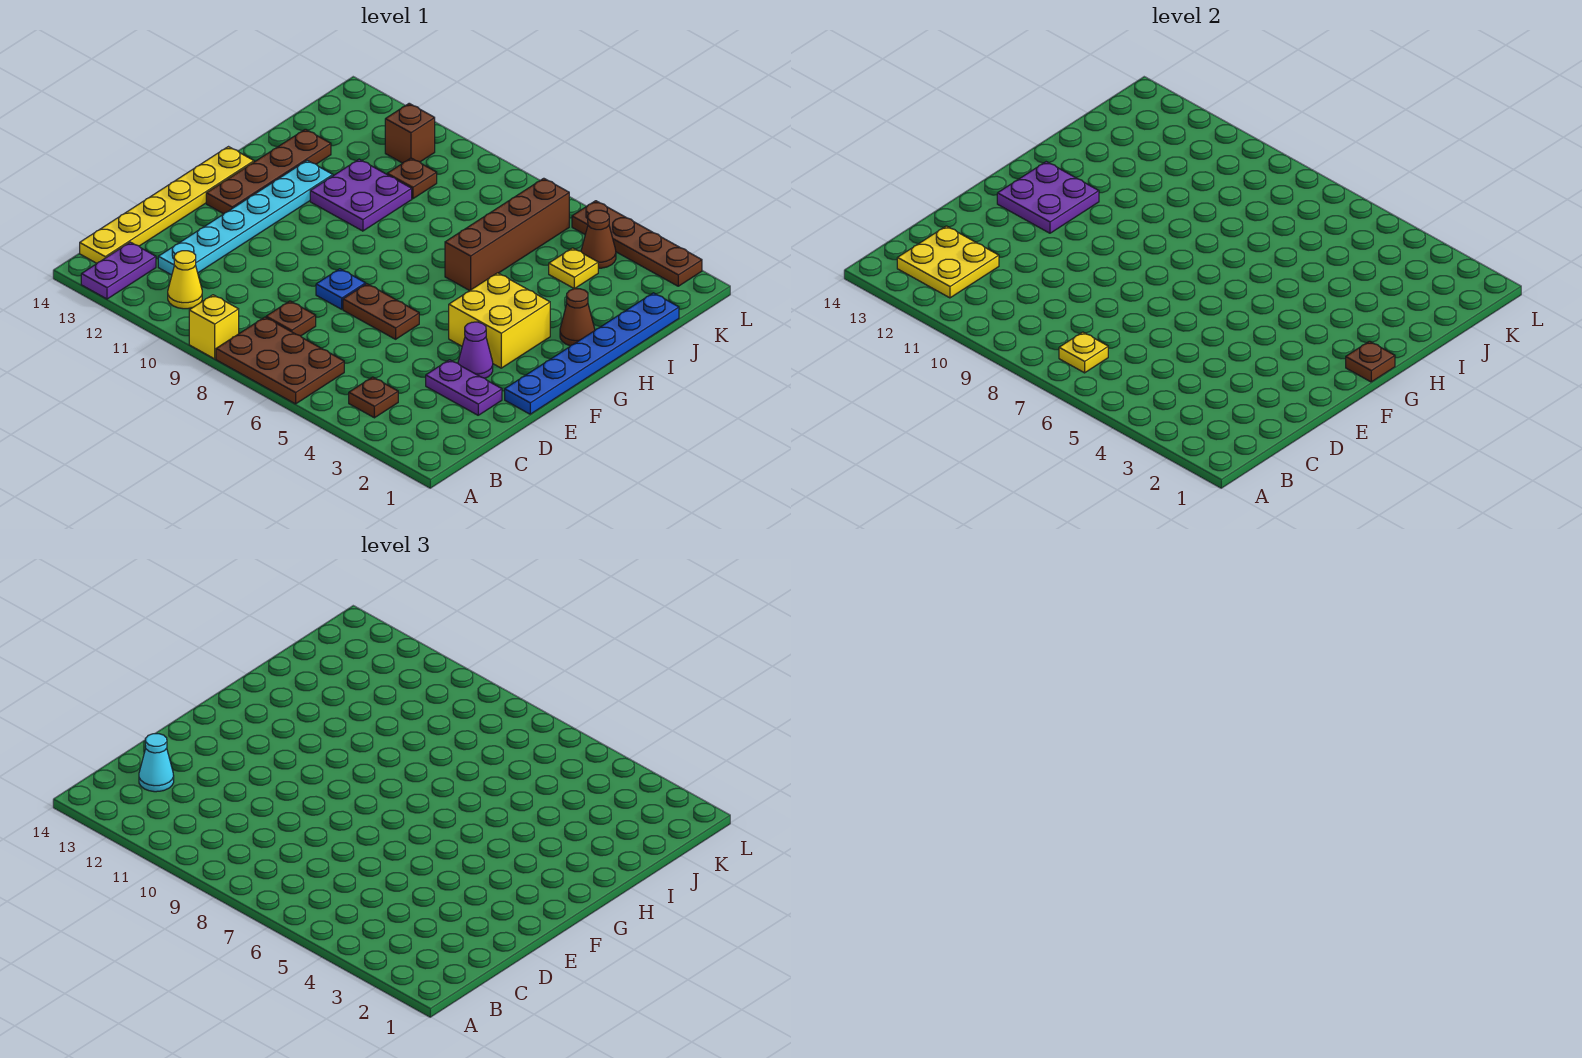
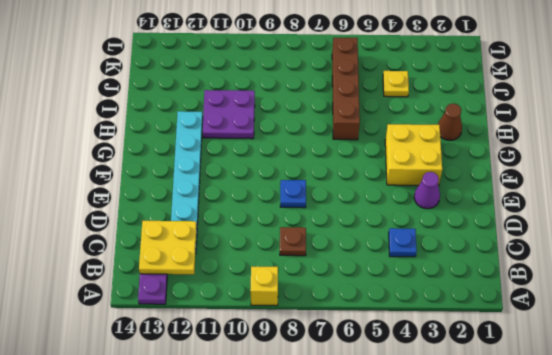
blue plate C4 level 1 -> none
none -> brown plate A6:B8 level 1
none -> brown plate B4 level 1
none -> yellow cone B11 level 1

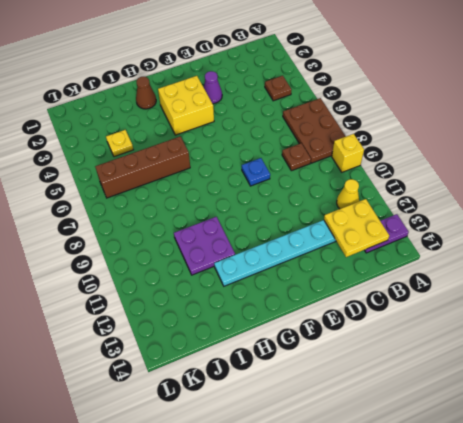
none -> yellow plate B14:G14 level 1
none -> purple plate D2:D3 level 1
none -> blue plate E1:J1 level 1

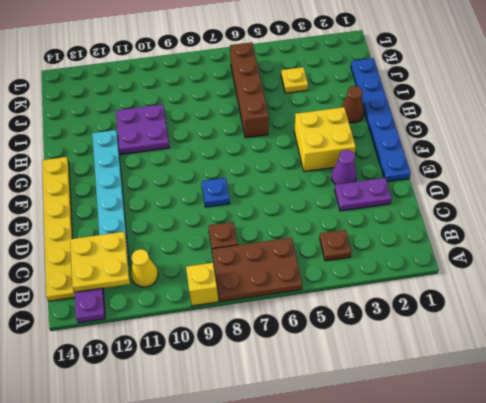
none -> brown plate E6:E7 level 1
none -> brown plate F13:I13 level 1
none -> brown plate J10 level 1

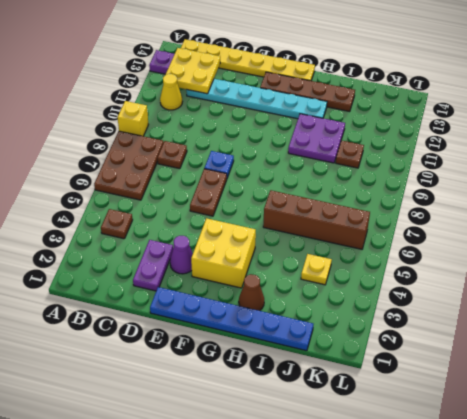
none -> brown cone K4 level 1
none -> brown brick K11 level 1
none -> brown plate L2:L5 level 1

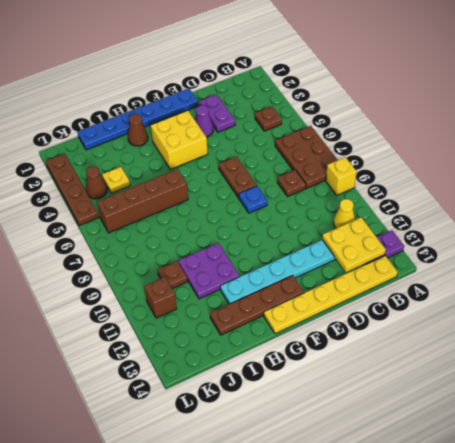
none -> yellow plate B7 level 2
none -> purple plate F12:G13 level 2
none -> brown plate G1 level 2

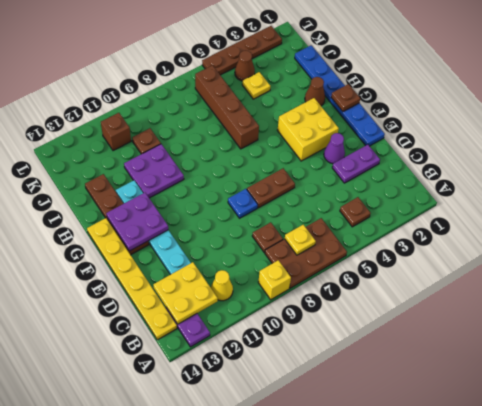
none -> cyan cone C13 level 3

